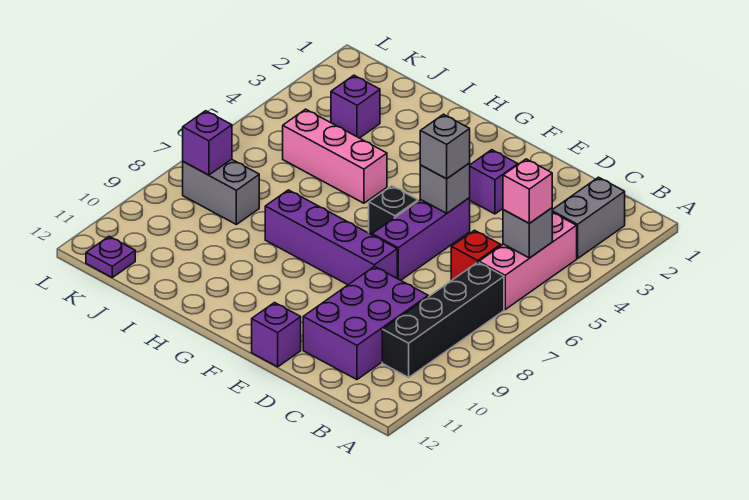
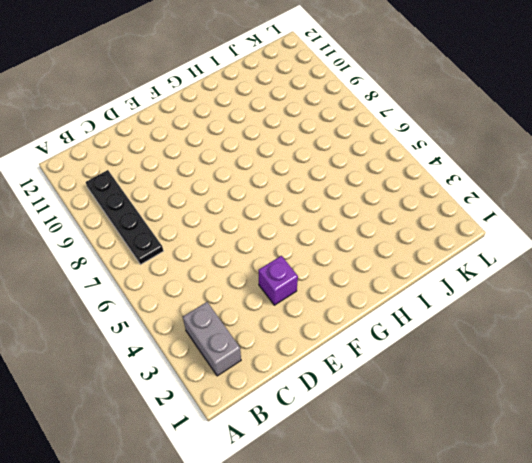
black plate B7:B10 level 1 -> black brick B7:B10 level 1
none -> pink brick B4:B6 level 1
none -> red brick C6 level 1
none -> purple brick C9:D11 level 1

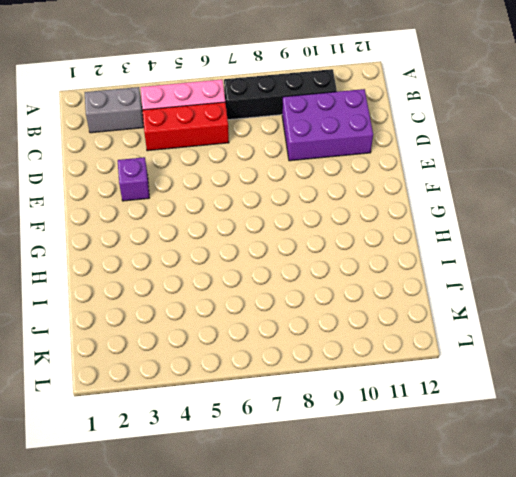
red brick C4:C6 level 1 -> red brick C6 level 1
none -> purple brick E5:E7 level 1
none -> purple brick E8:H8 level 1
none -> purple brick E12 level 1

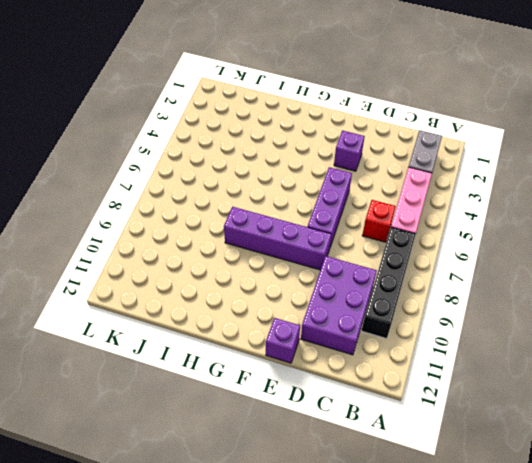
none -> black brick F6 level 1
none -> pink brick H5:J5 level 1
none -> purple brick J3 level 1

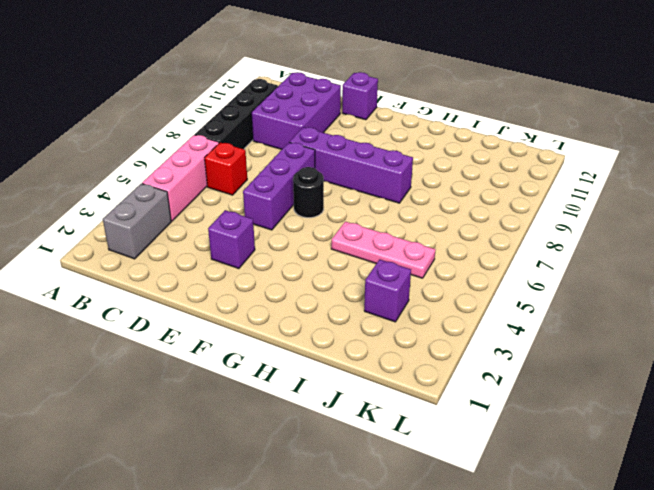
black round brick F6 level 1 -> black brick F6 level 1
pink plate H5:J5 level 1 -> pink brick H5:J5 level 1
none -> grey brick J8:K8 level 1
none -> purple plate K12 level 1
none -> grey brick B5 level 2

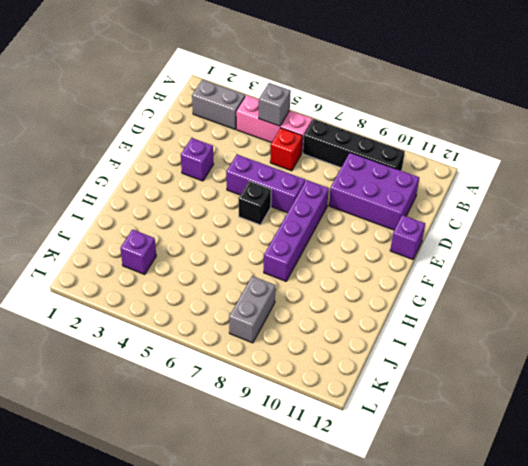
none -> pink brick H5:J5 level 1
none -> purple plate K12 level 1
none -> grey brick E5 level 2

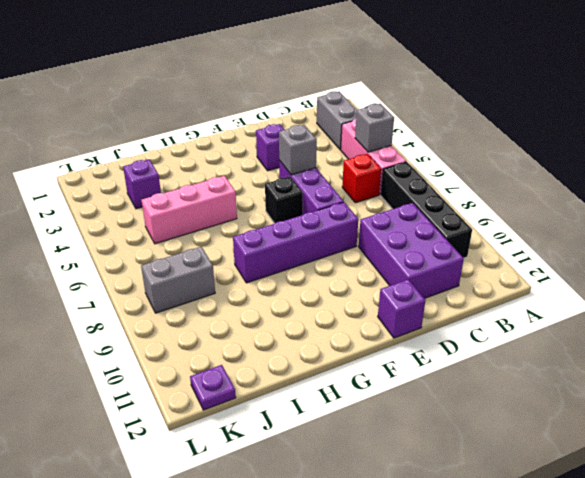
none -> purple brick K8 level 2
none -> pink brick B5 level 3
none -> grey brick E5 level 3

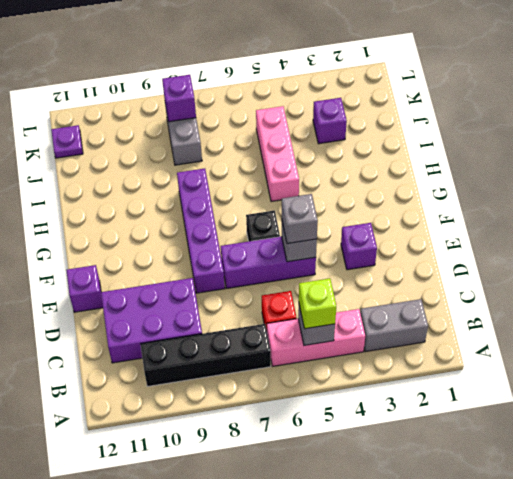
lime brick B5 level 3 -> pink brick B5 level 3

